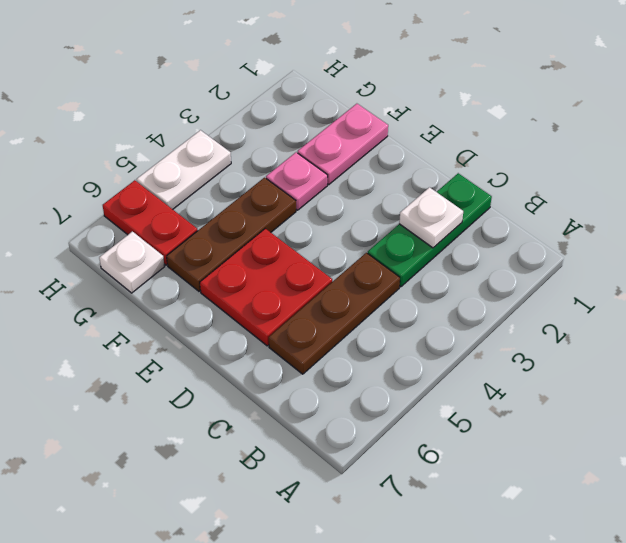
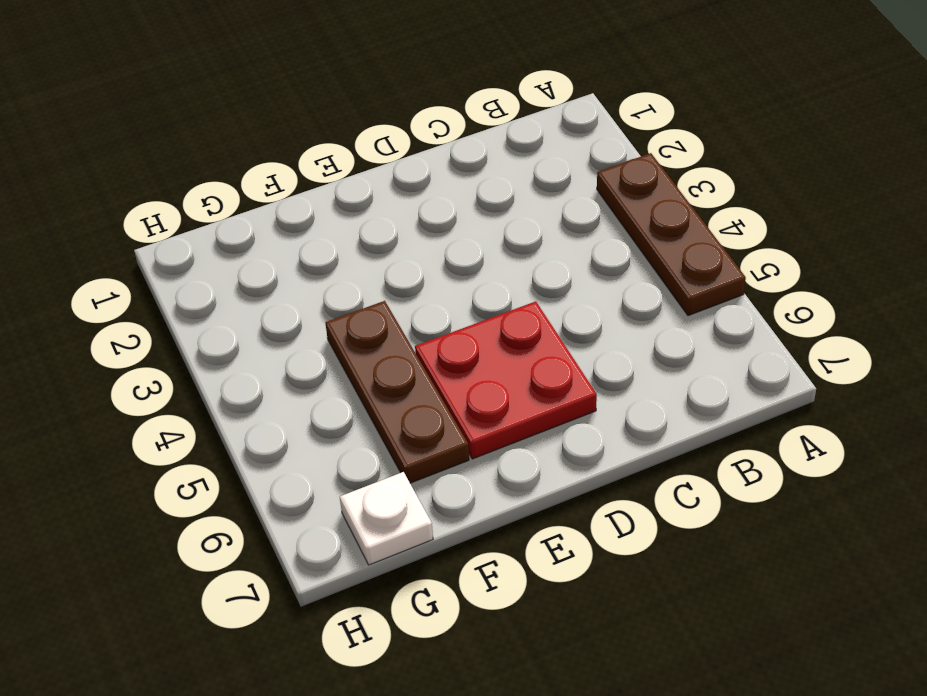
brown plate A3:A5 level 1 -> brown plate C4:C6 level 1
none -> green plate C1:C3 level 1
none -> pink plate F1:F2 level 1

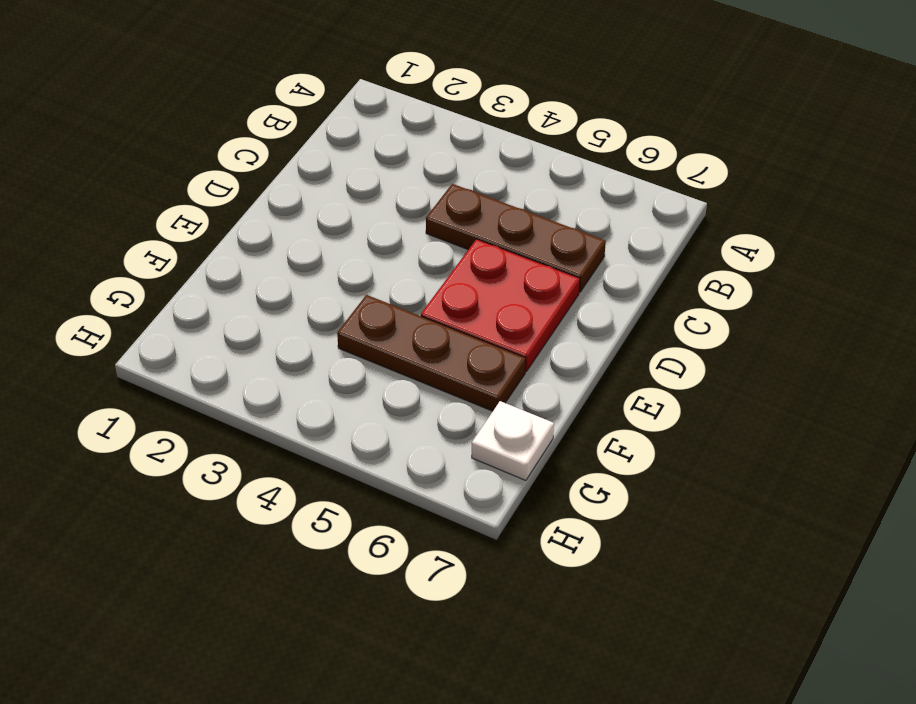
none -> green plate C1:C3 level 1
none -> pink plate F1:F2 level 1

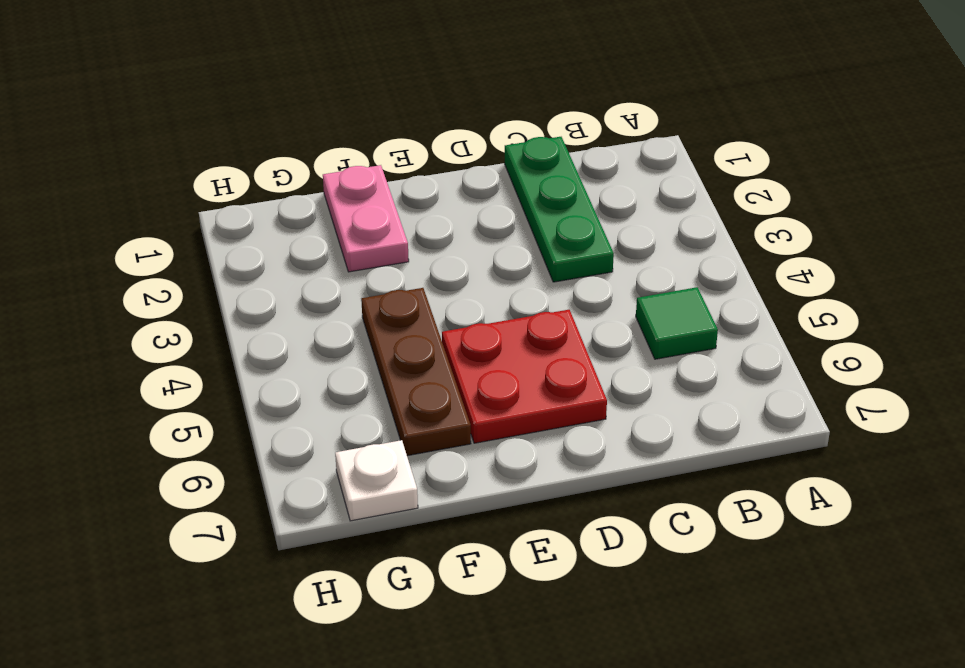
green tile B5 level 1 -> none
none -> brown plate C4:C6 level 1
none -> pink plate F3 level 1

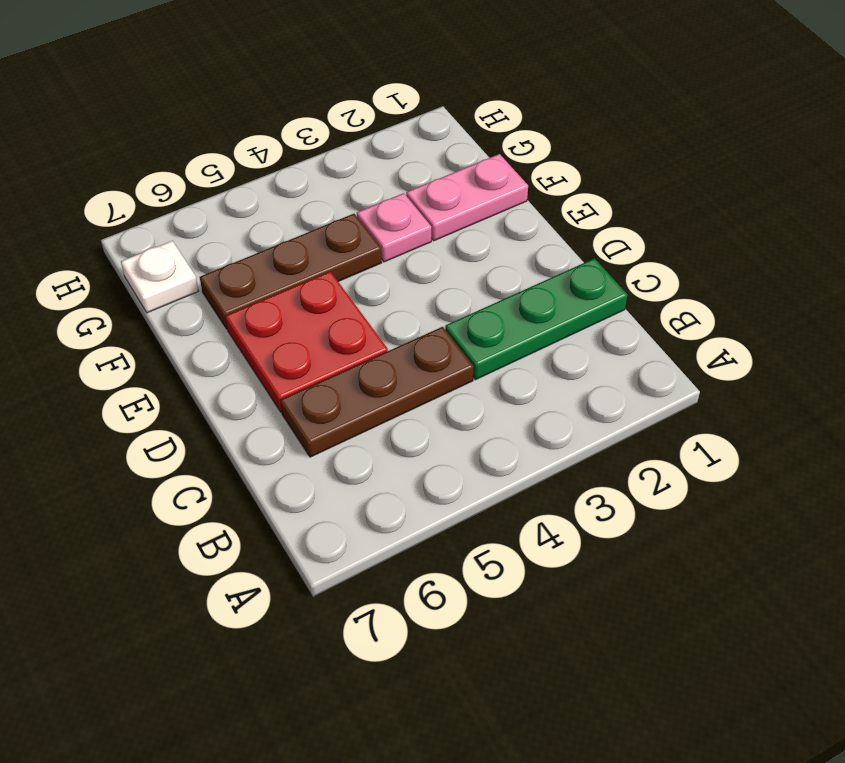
none -> red plate G6:H6 level 1
none -> white plate H4:H5 level 1

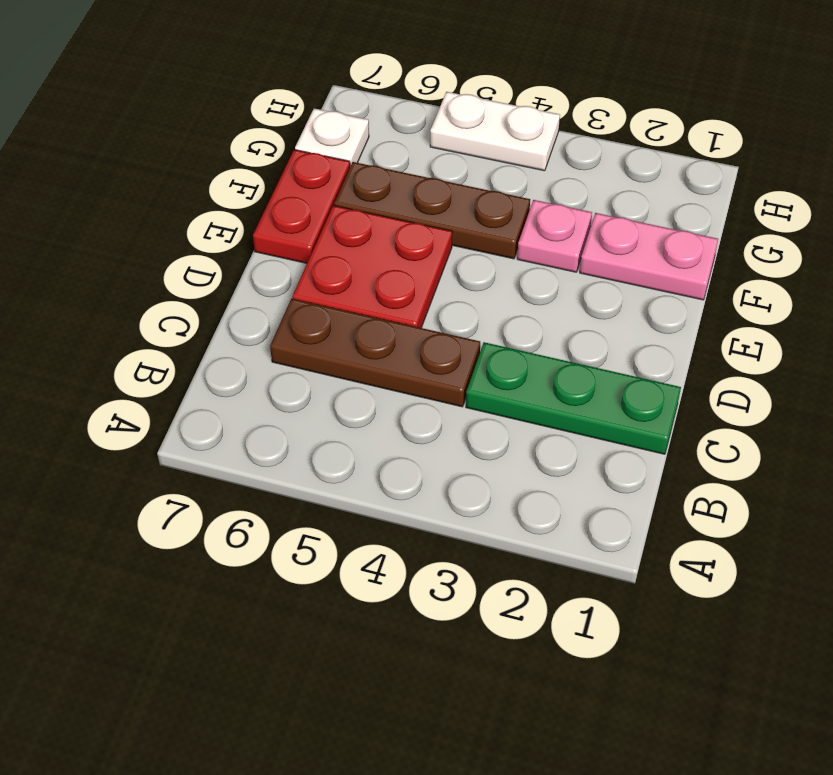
red plate E7:F7 level 1 -> red plate G6:H6 level 1
none -> white plate C2 level 2

